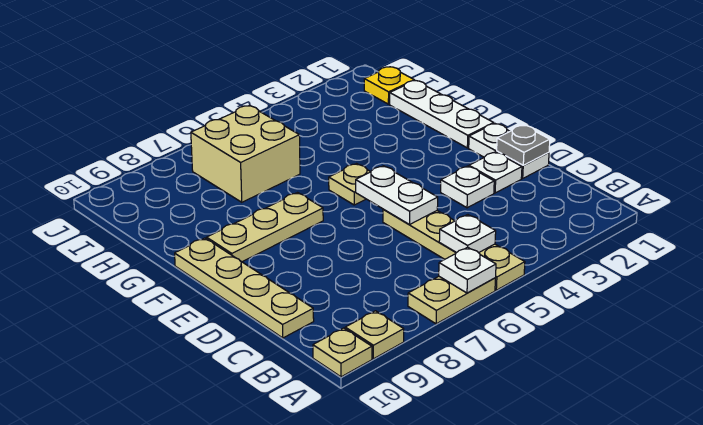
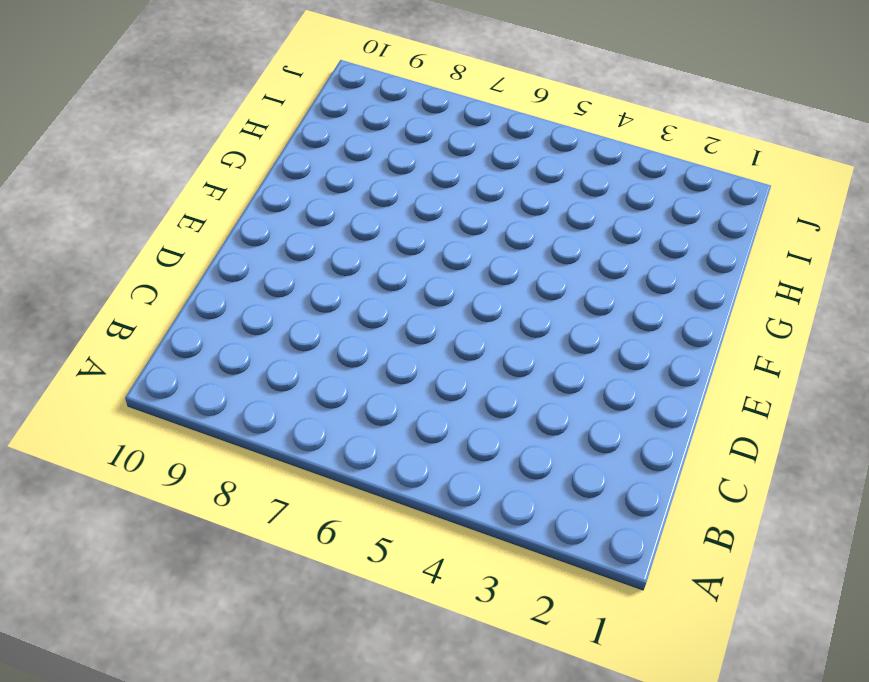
none -> tan plate A5:D5 level 1
none -> tan plate A6:A7 level 1
none -> tan plate A9 level 1

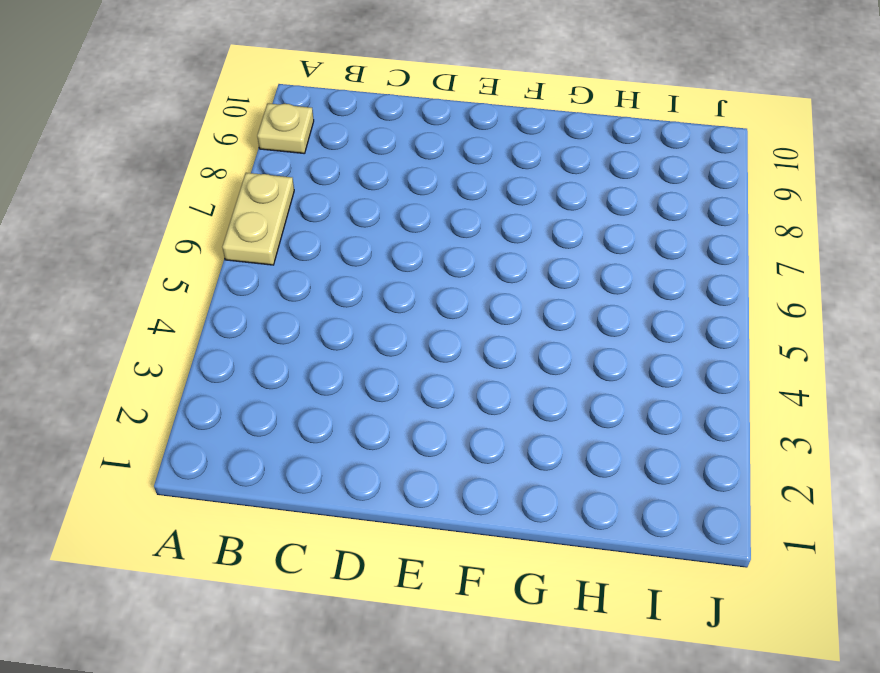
none -> tan plate A5:D5 level 1
none -> tan plate A10 level 1
none -> tan plate C10:F10 level 1

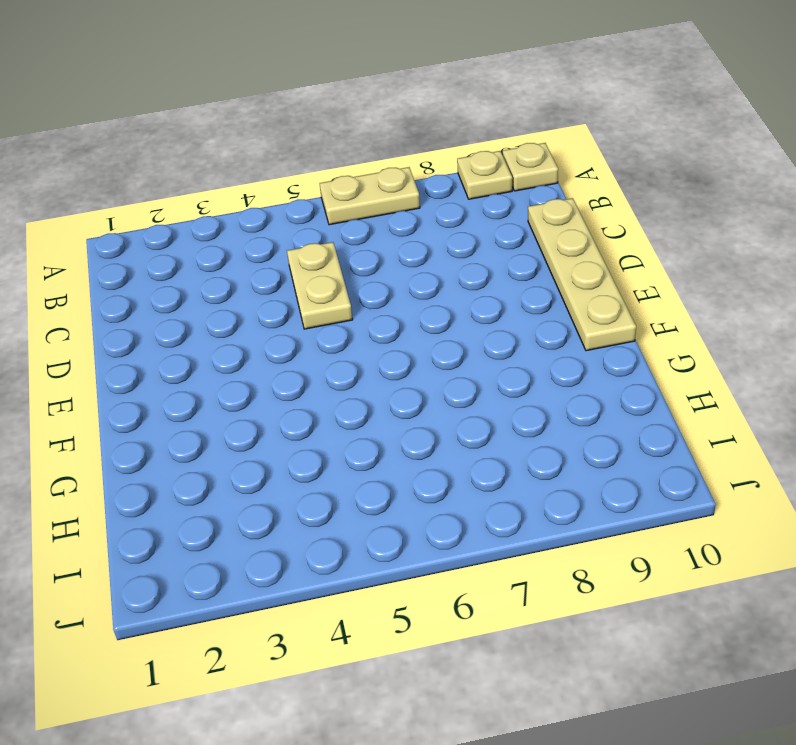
tan plate C5:D5 level 1 -> tan plate A5:D5 level 1
none -> white plate D1:E1 level 1
none -> white plate D2 level 1
none -> white plate D3 level 1

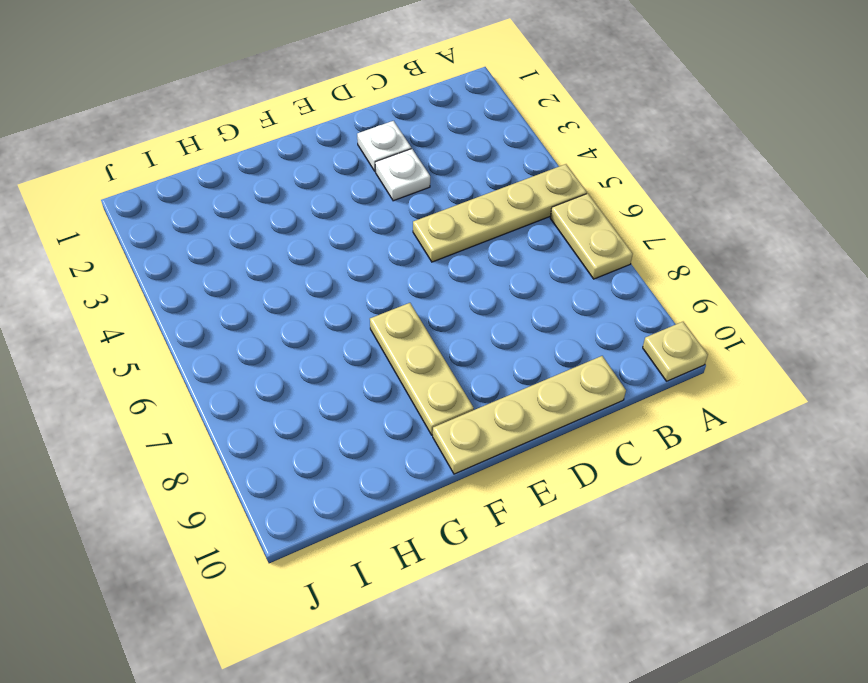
none -> tan plate A9 level 1
none -> white plate D1:E1 level 1
none -> white plate F1:H1 level 1

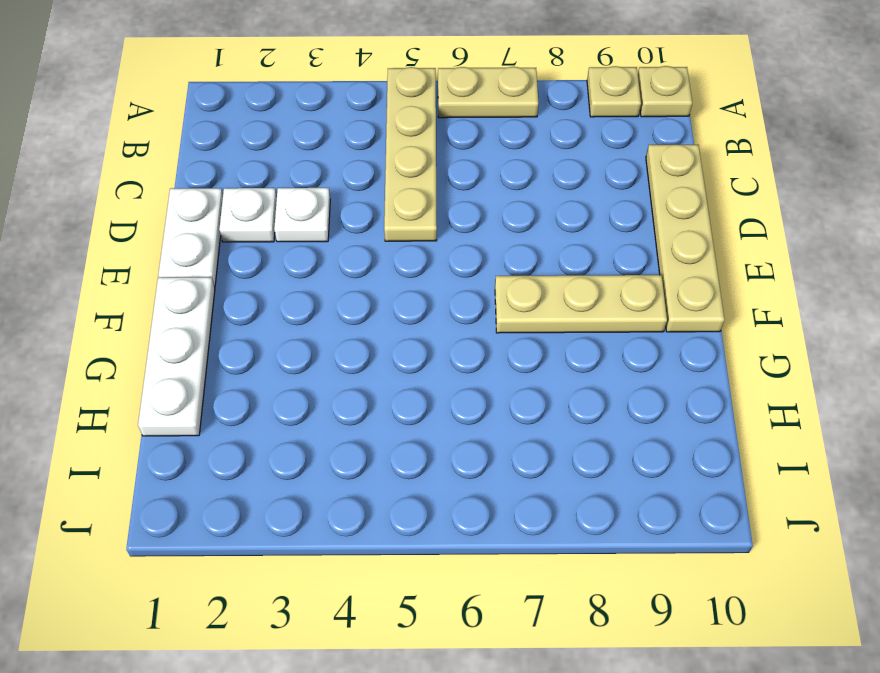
none -> tan plate F5 level 1
none -> tan brick H6:I7 level 1
none -> yellow plate I1 level 1

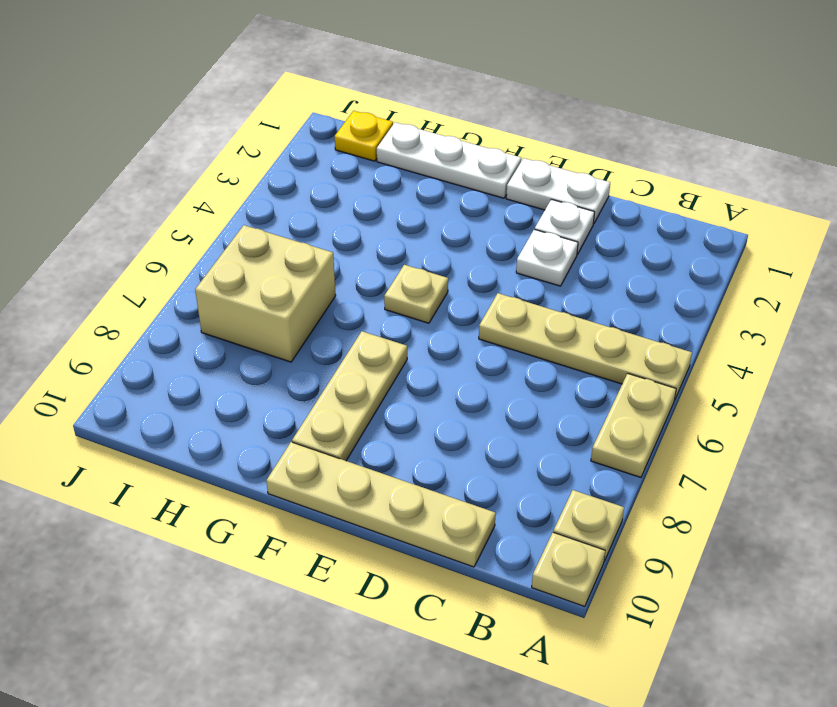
none -> white plate A6 level 2
none -> white plate B5 level 2
none -> grey plate D1 level 2

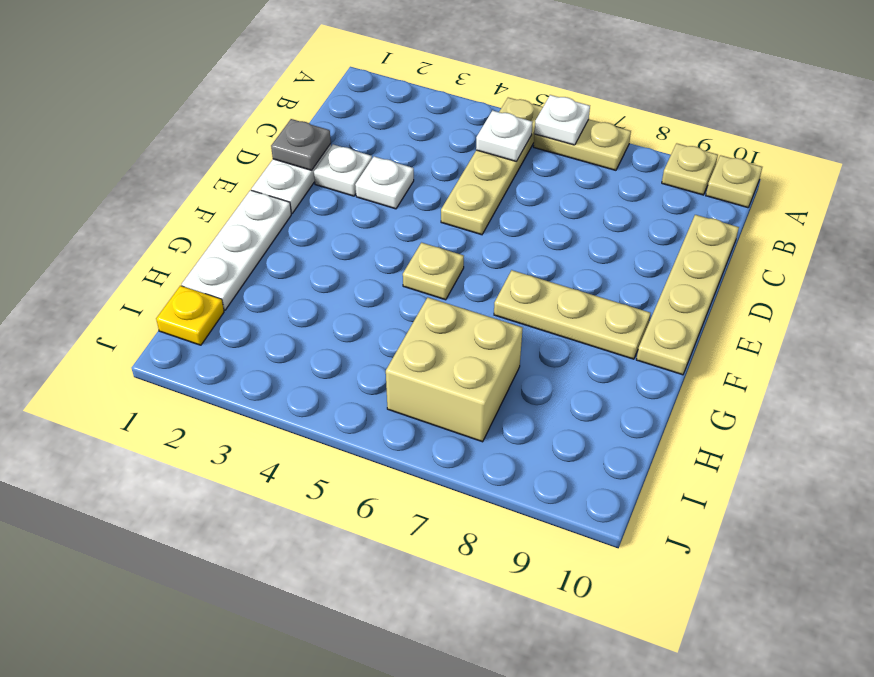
none -> white plate D5:E5 level 2

